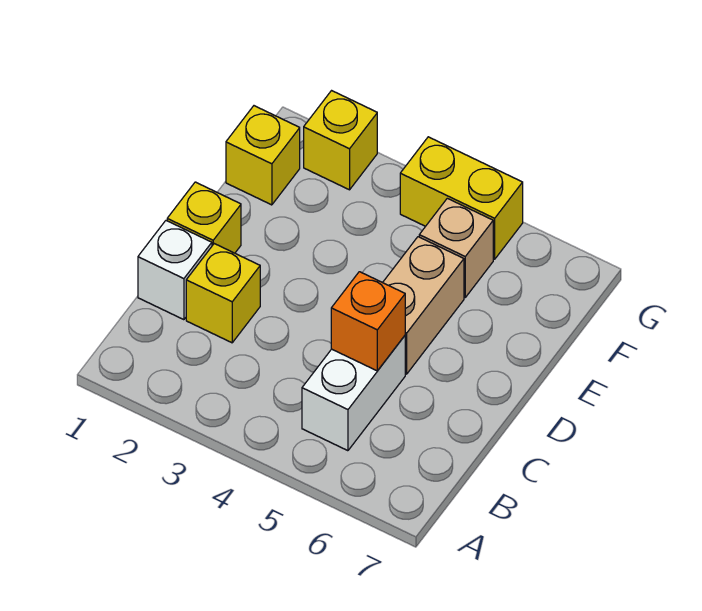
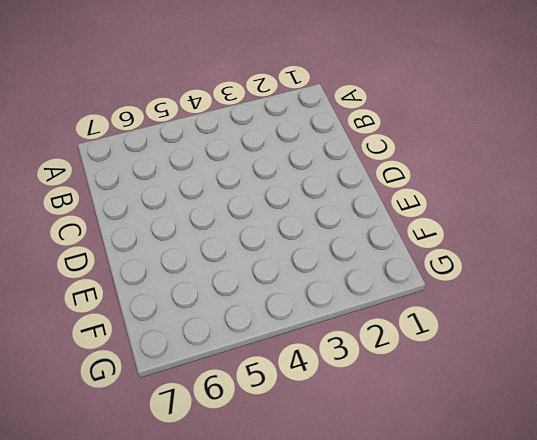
none -> white brick B5:C5 level 1
none -> white brick C1 level 1

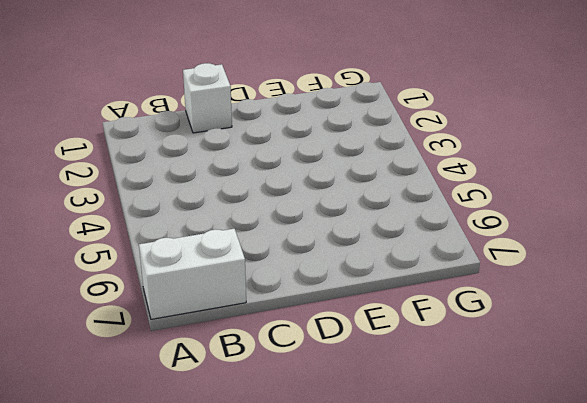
white brick A7:B7 level 1 -> white brick B5:C5 level 1
none -> yellow brick C2 level 1
none -> yellow brick D1 level 1

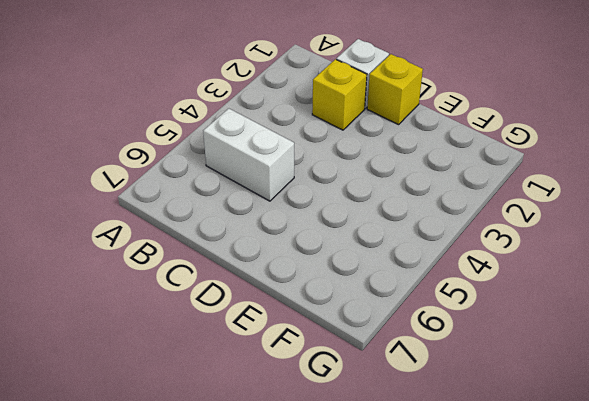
none -> tan brick D5:E5 level 1
none -> yellow brick F1 level 1

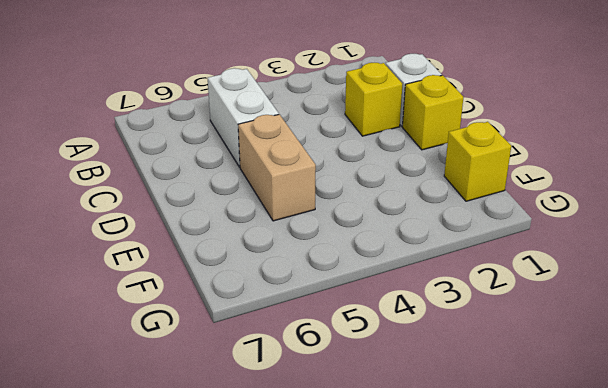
none -> tan brick F5 level 1
none -> yellow brick G2 level 1

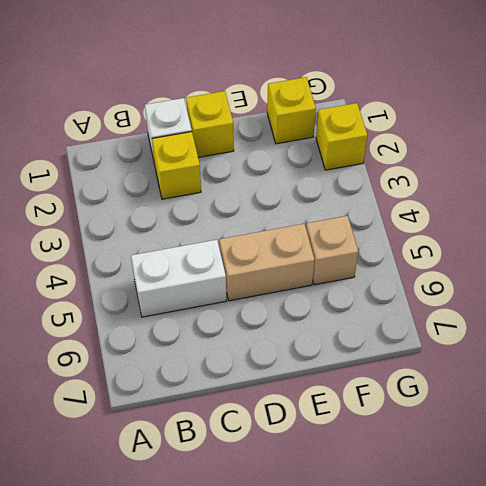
none -> yellow brick G4:G5 level 1
none -> orange brick C5 level 2

